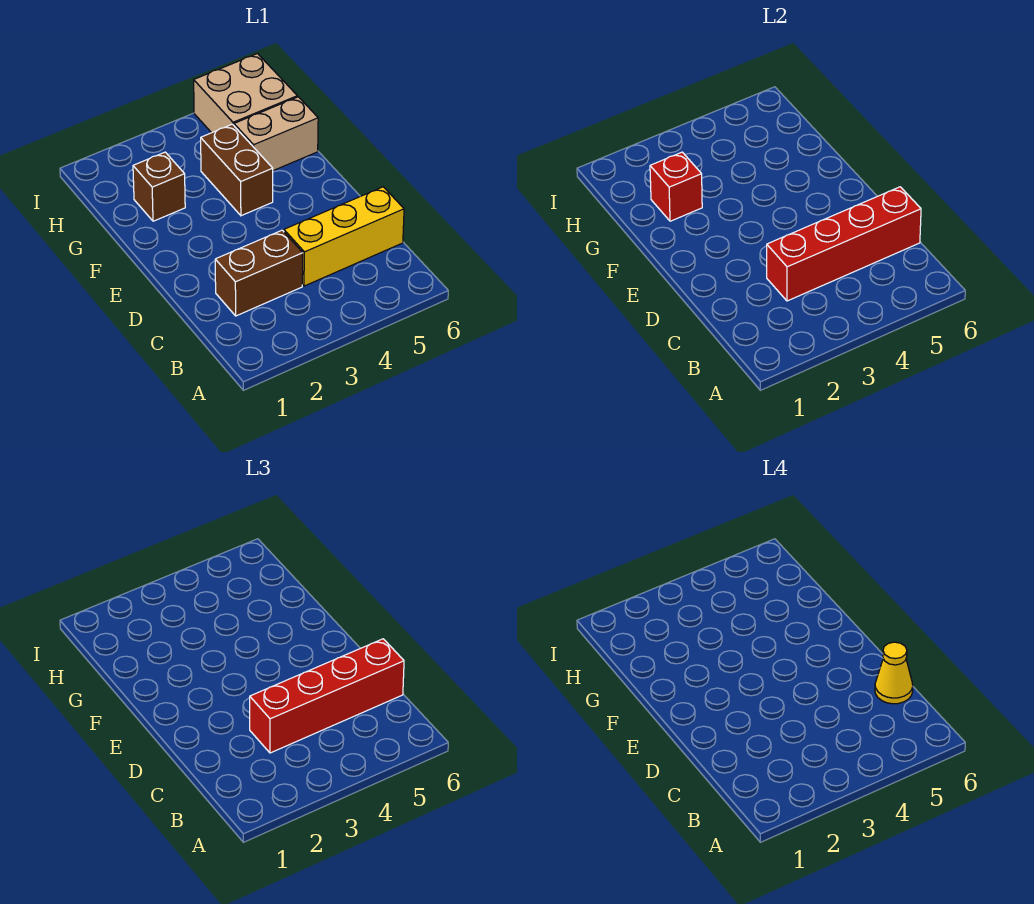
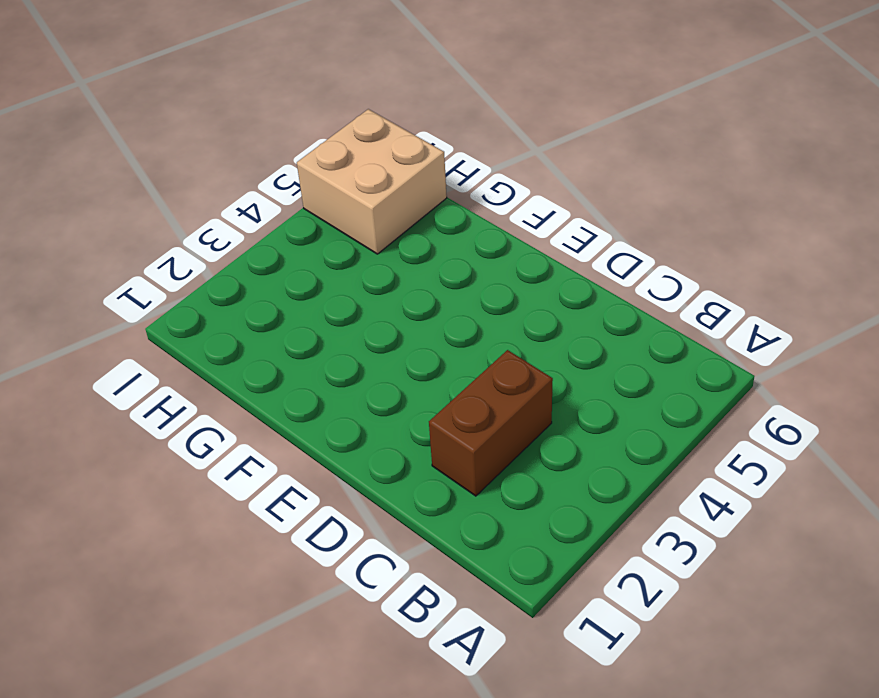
none -> yellow brick C4:C6 level 1
none -> brown brick F4:G4 level 1

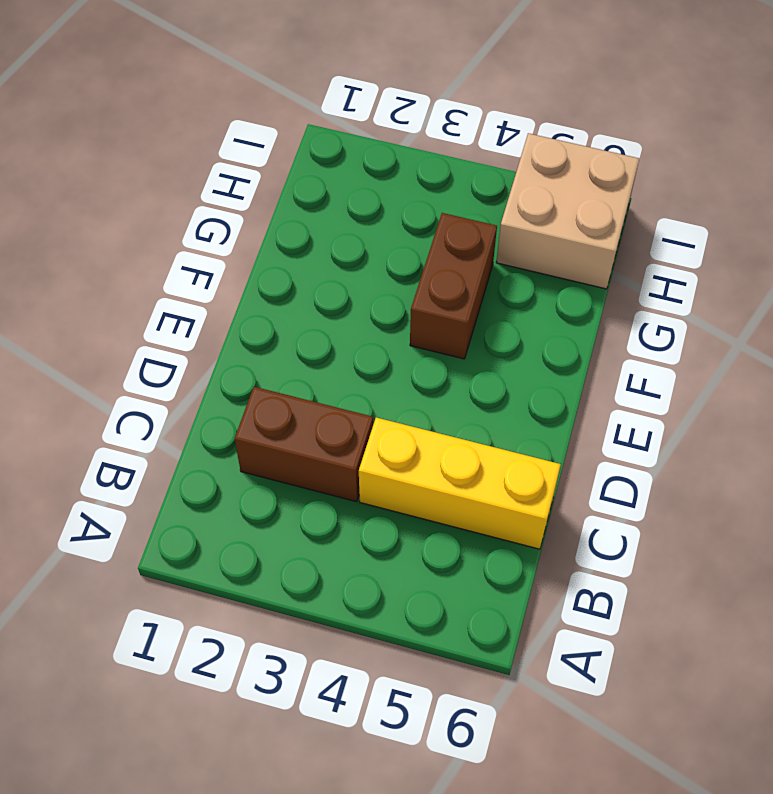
none -> brown brick G2 level 1
none -> tan brick G5:G6 level 1

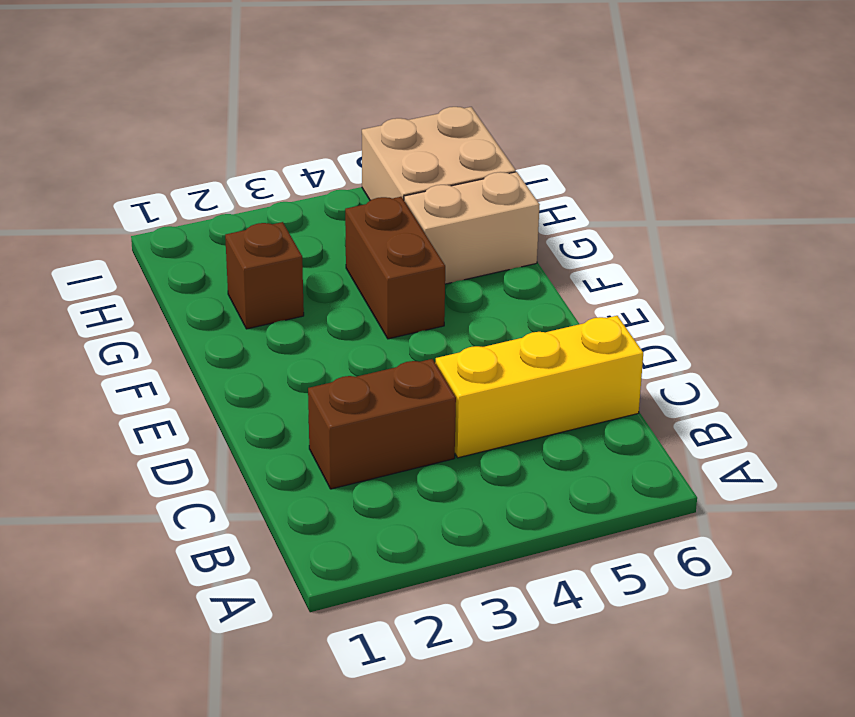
none -> red brick C3:C6 level 2
none -> red brick G2 level 2

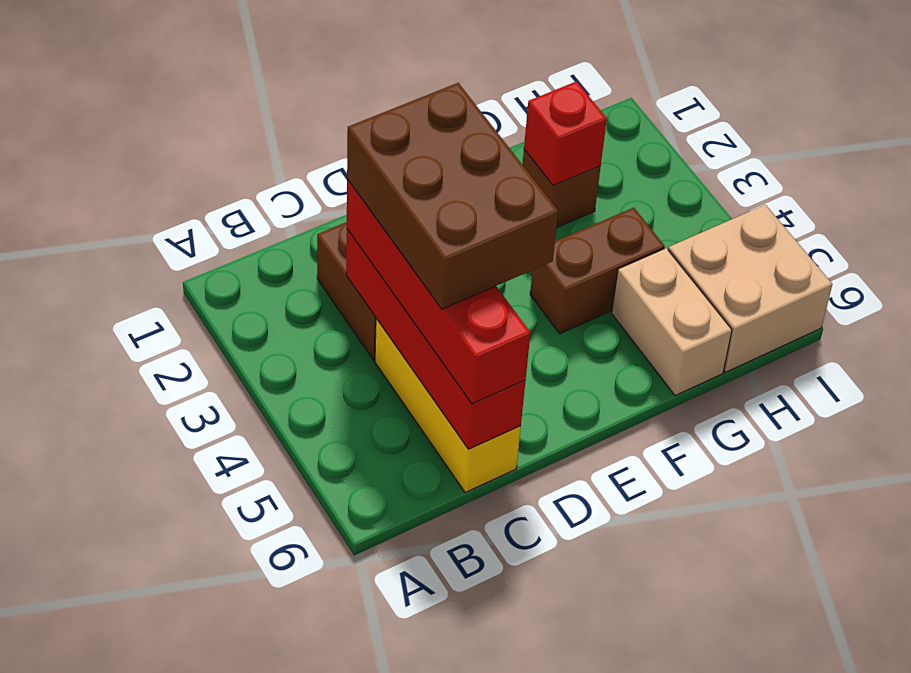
brown brick C3:D5 level 4 -> none
none -> yellow cone C6 level 4

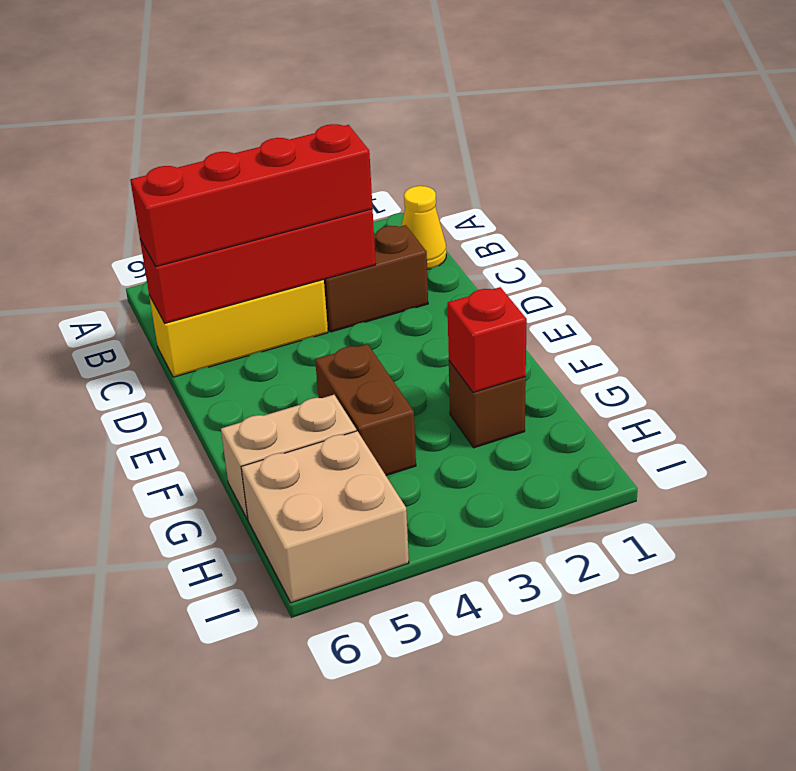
yellow cone B1 level 1 -> yellow cone C6 level 4

